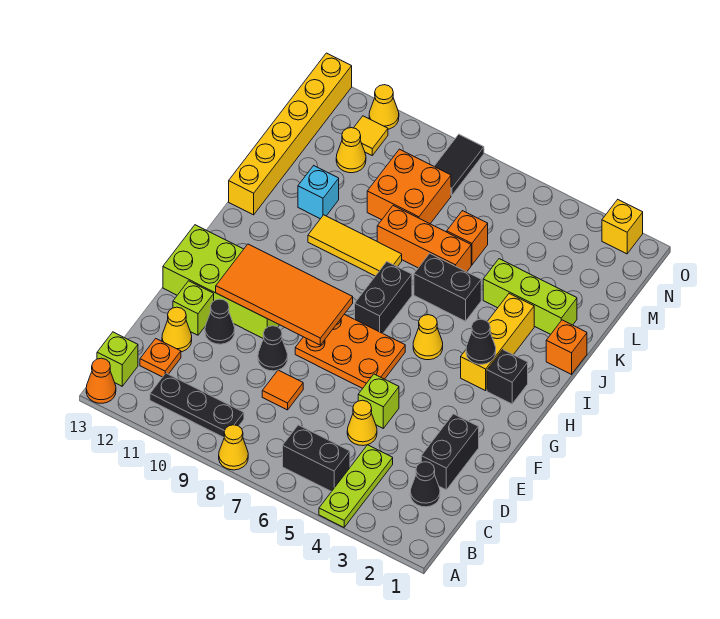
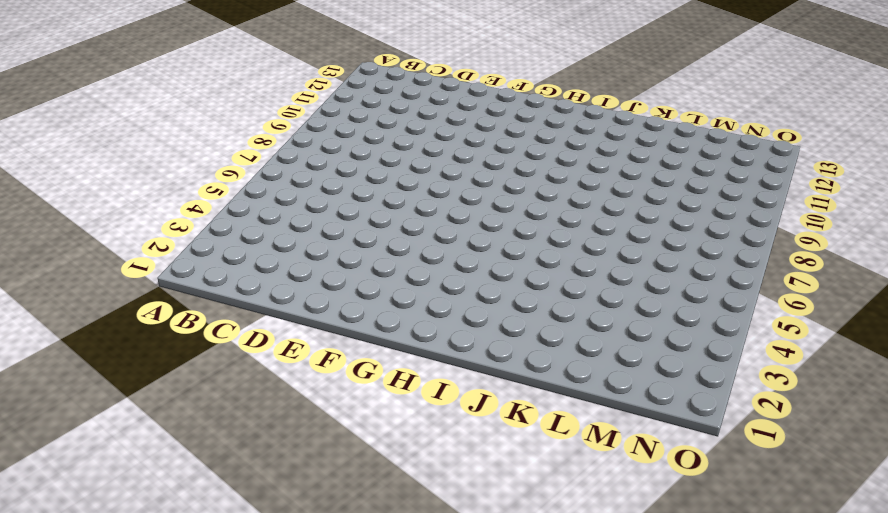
none -> lime plate A4:C4 level 1
none -> yellow cone A8 level 1
none -> orange cone A13 level 1
none -> black brick B5:B6 level 1

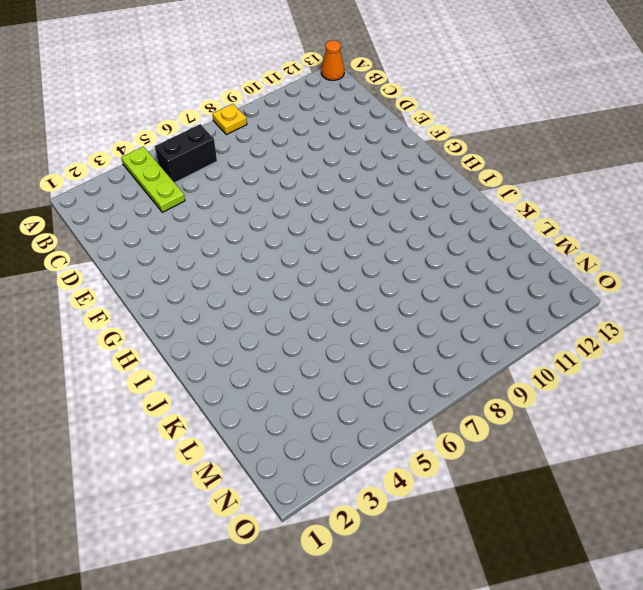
yellow plate A8 level 1 -> yellow cone A8 level 1
none -> black plate B9:B11 level 1
none -> lime brick B13 level 1
none -> black cone C2 level 1
none -> orange plate C12 level 1

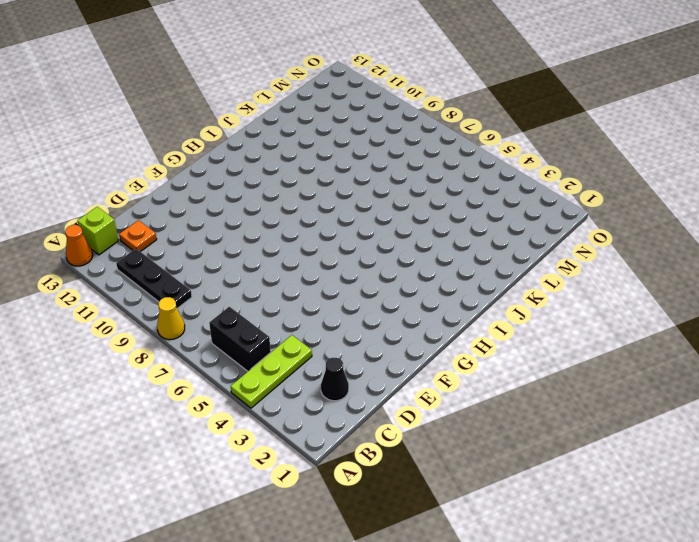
none -> black brick D2:E2 level 1
none -> yellow cone D5 level 1
none -> orange tile D8 level 1
none -> yellow cone D12 level 1

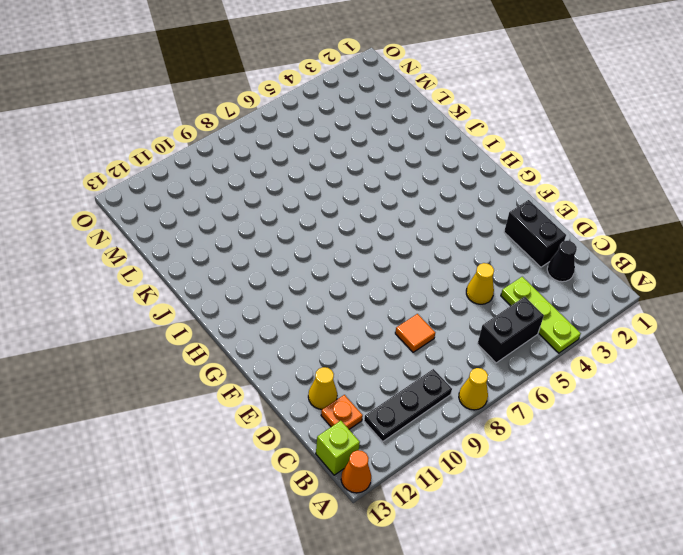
none -> lime brick E5 level 1
none -> black cone E9 level 1
none -> black cone E11 level 1
none -> lime brick E12 level 1

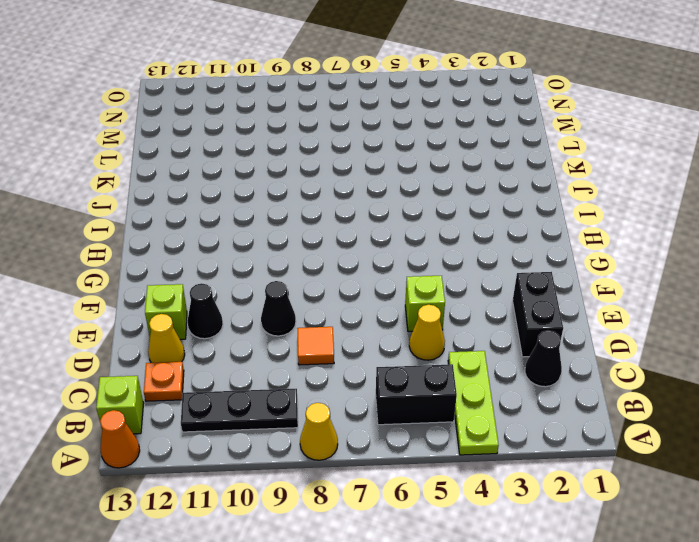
none -> orange plate F6:G8 level 1
none -> lime brick F10:G13 level 1
none -> black brick H2 level 1
none -> yellow brick H3:J3 level 1

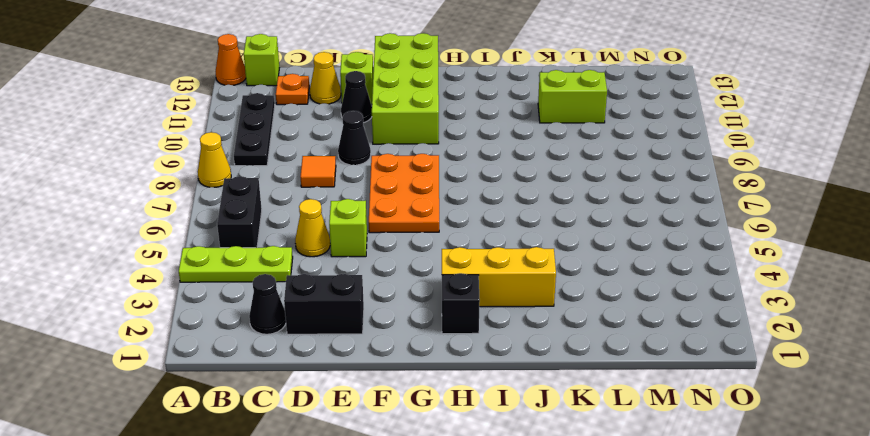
lime brick K11:L11 level 1 -> cyan brick K11 level 1
none -> yellow cone H5 level 1
none -> black brick H7:I7 level 1
none -> orange brick J1 level 1
none -> black brick J5:J6 level 1

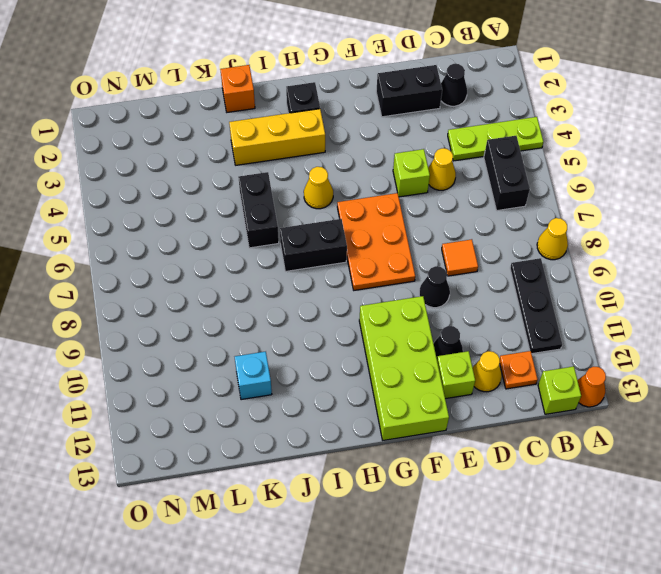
none -> yellow tile J8:J10 level 1
none -> yellow brick J13:O13 level 1
none -> lime brick K2:K4 level 1
none -> orange brick K6:K8 level 1

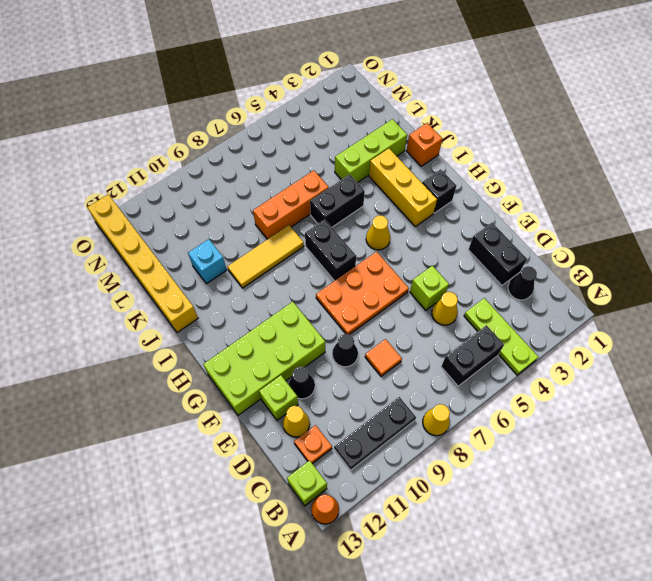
none -> orange brick L6 level 1
none -> orange brick L8:M9 level 1
none -> yellow cone M11 level 1
none -> black tile N8:O8 level 1

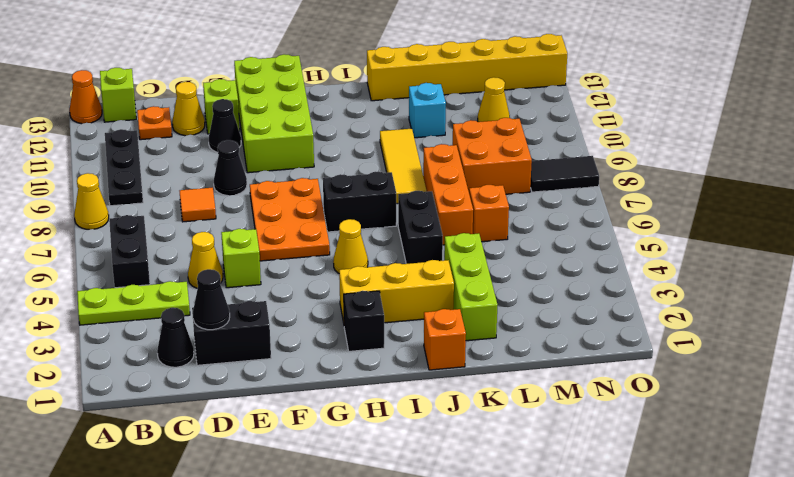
black cone D2 level 2 -> black cone H3 level 2
none -> yellow tile N11 level 1
none -> yellow brick O2 level 1
none -> yellow cone O11 level 1
none -> orange tile F8:G11 level 2

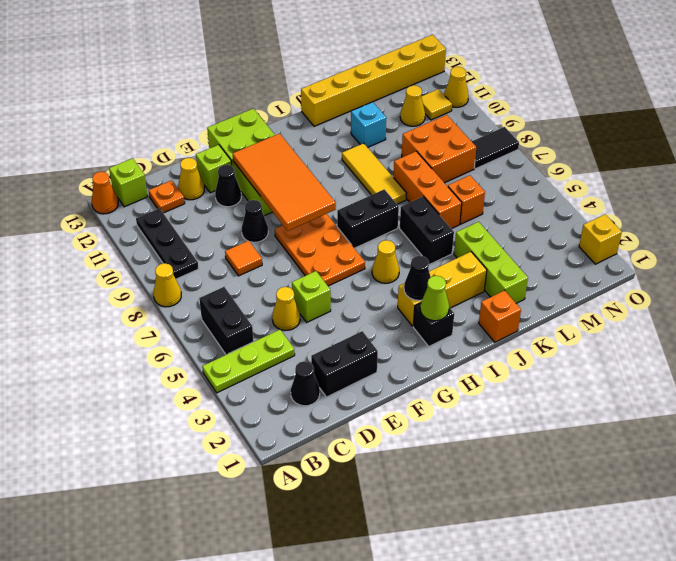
lime cone H2 level 2 -> none

